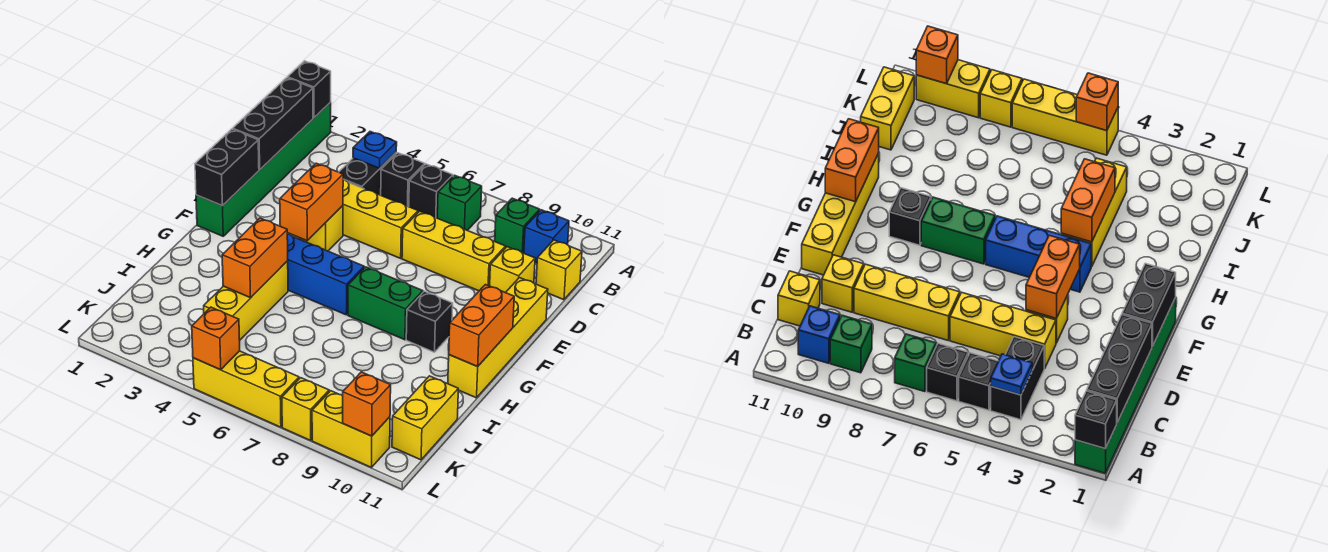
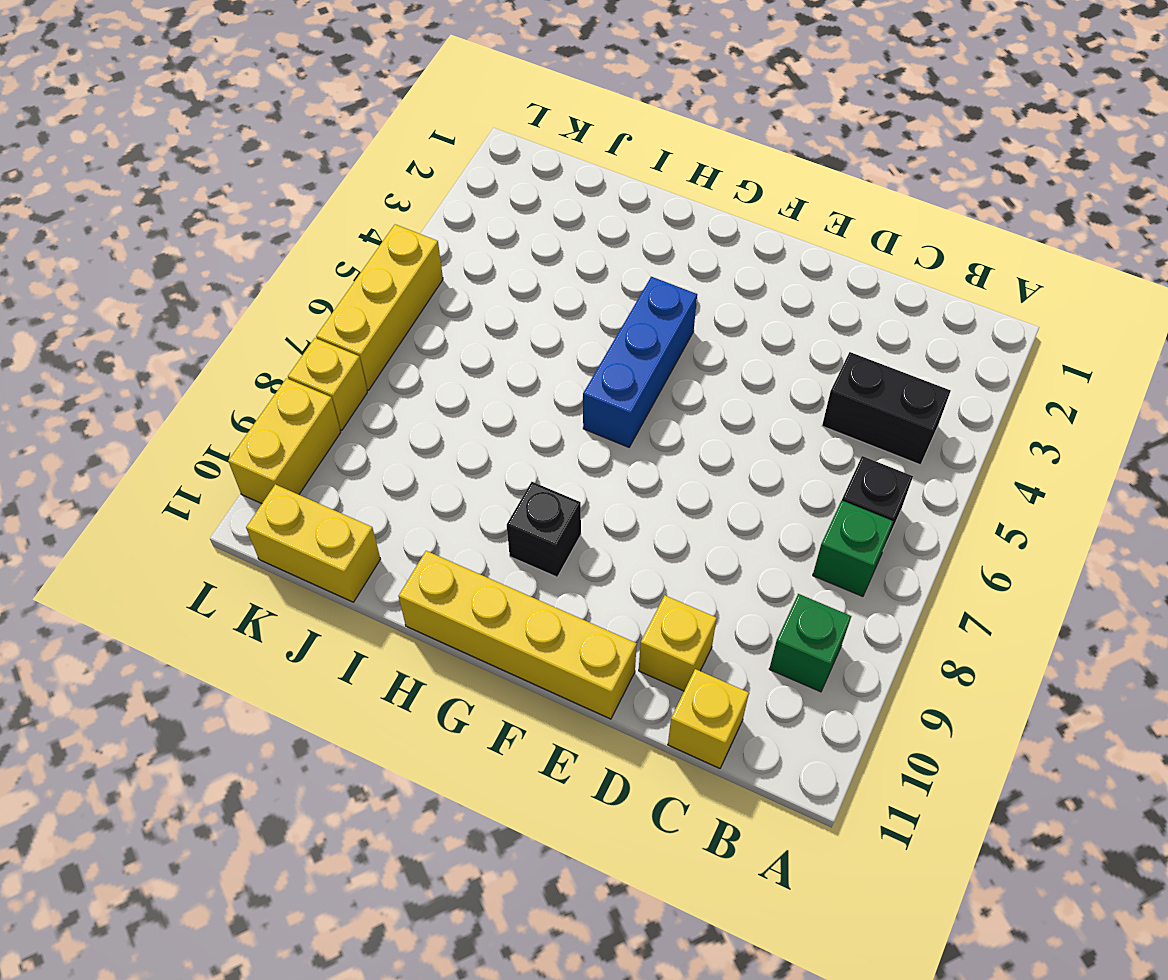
none -> green brick A1:F1 level 1
none -> black brick B5 level 1
none -> blue brick B10 level 1
none -> yellow brick D4:D6 level 1

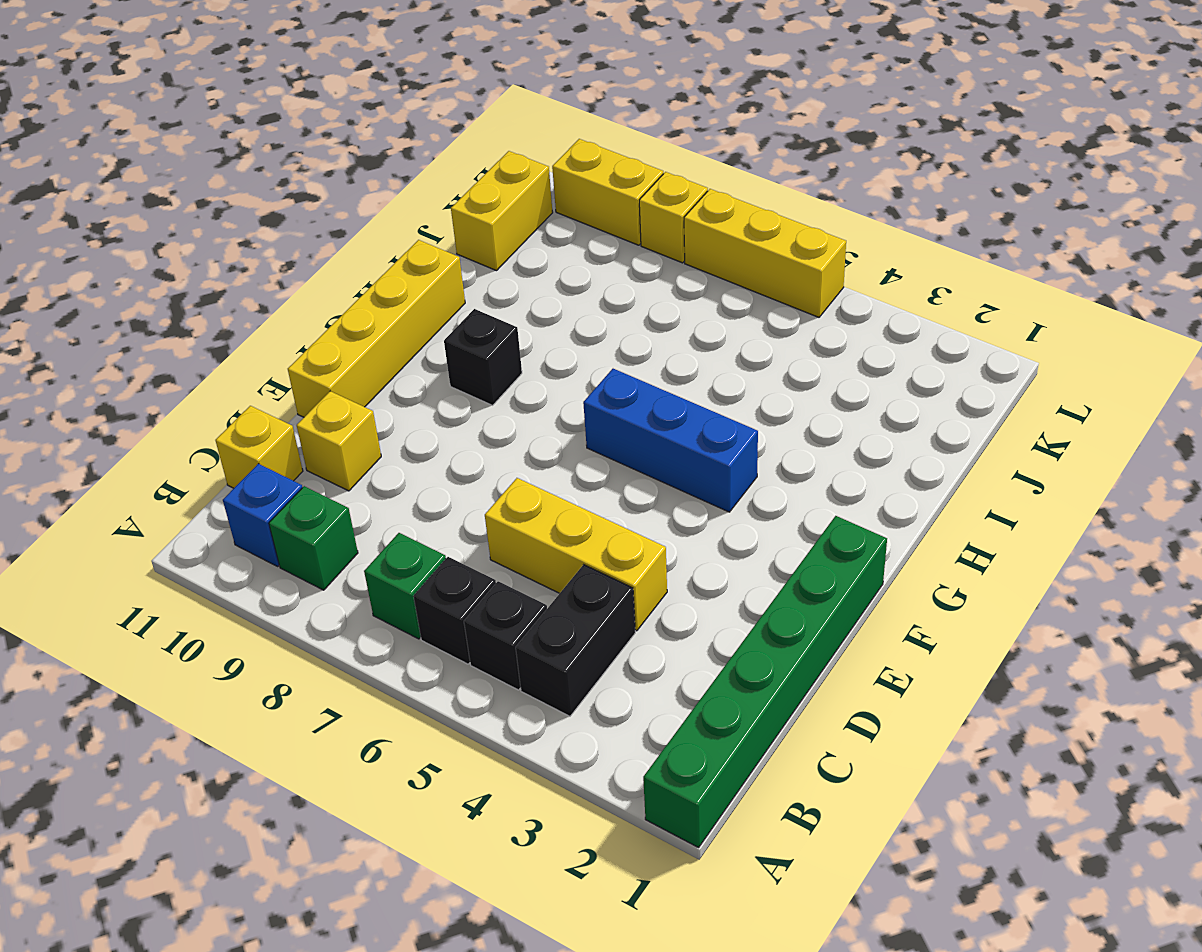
none -> yellow brick D7:D9 level 1
none -> yellow brick E4 level 1
none -> green brick G7:G8 level 1
none -> yellow brick H4:J4 level 1

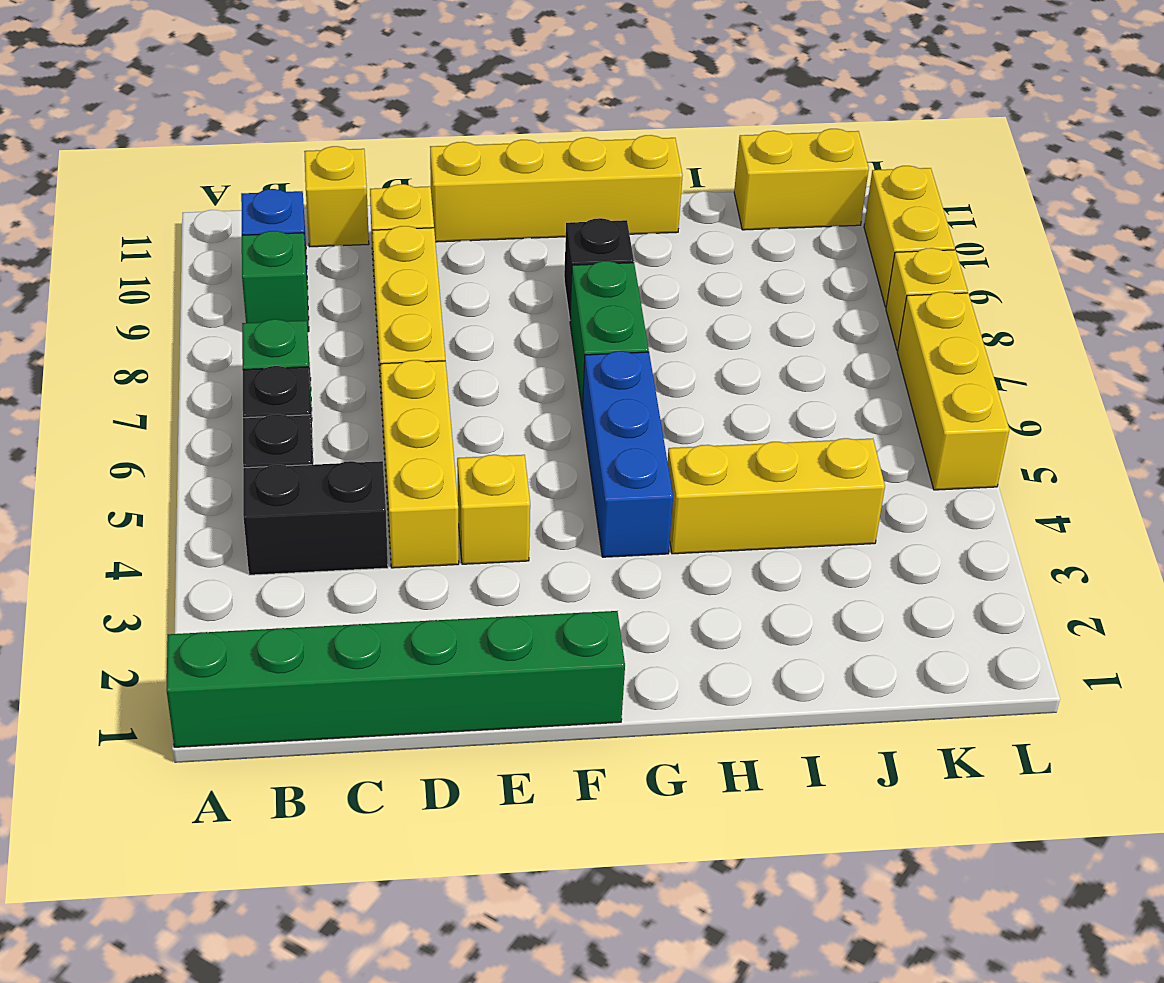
none -> black brick A1 level 2
none -> black brick B1:D1 level 2
none -> blue plate B4 level 2
none -> black brick E1:F1 level 2

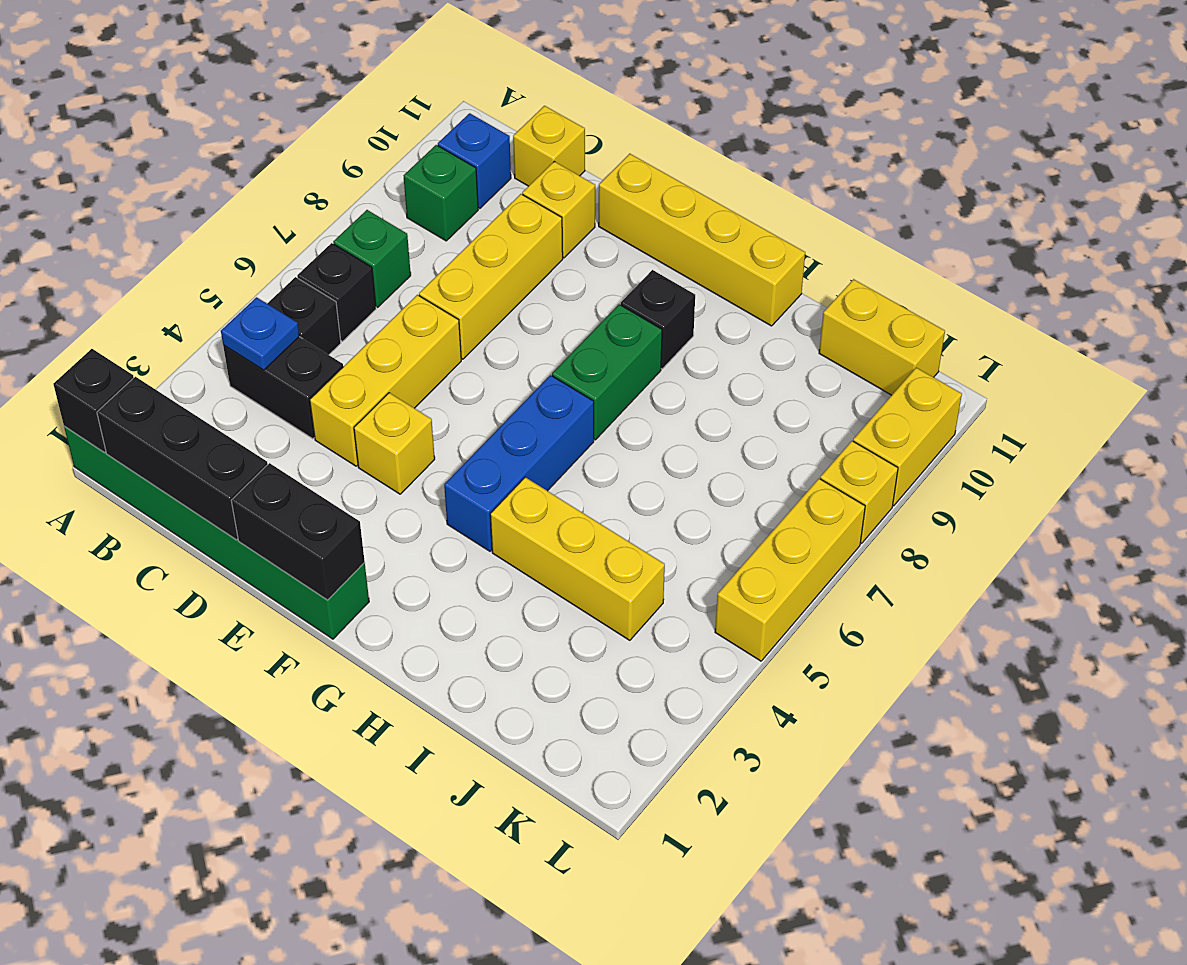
none -> orange brick E4:F4 level 2
none -> orange brick G11:H11 level 2
none -> orange brick H4:I4 level 2
none -> orange brick L5 level 2

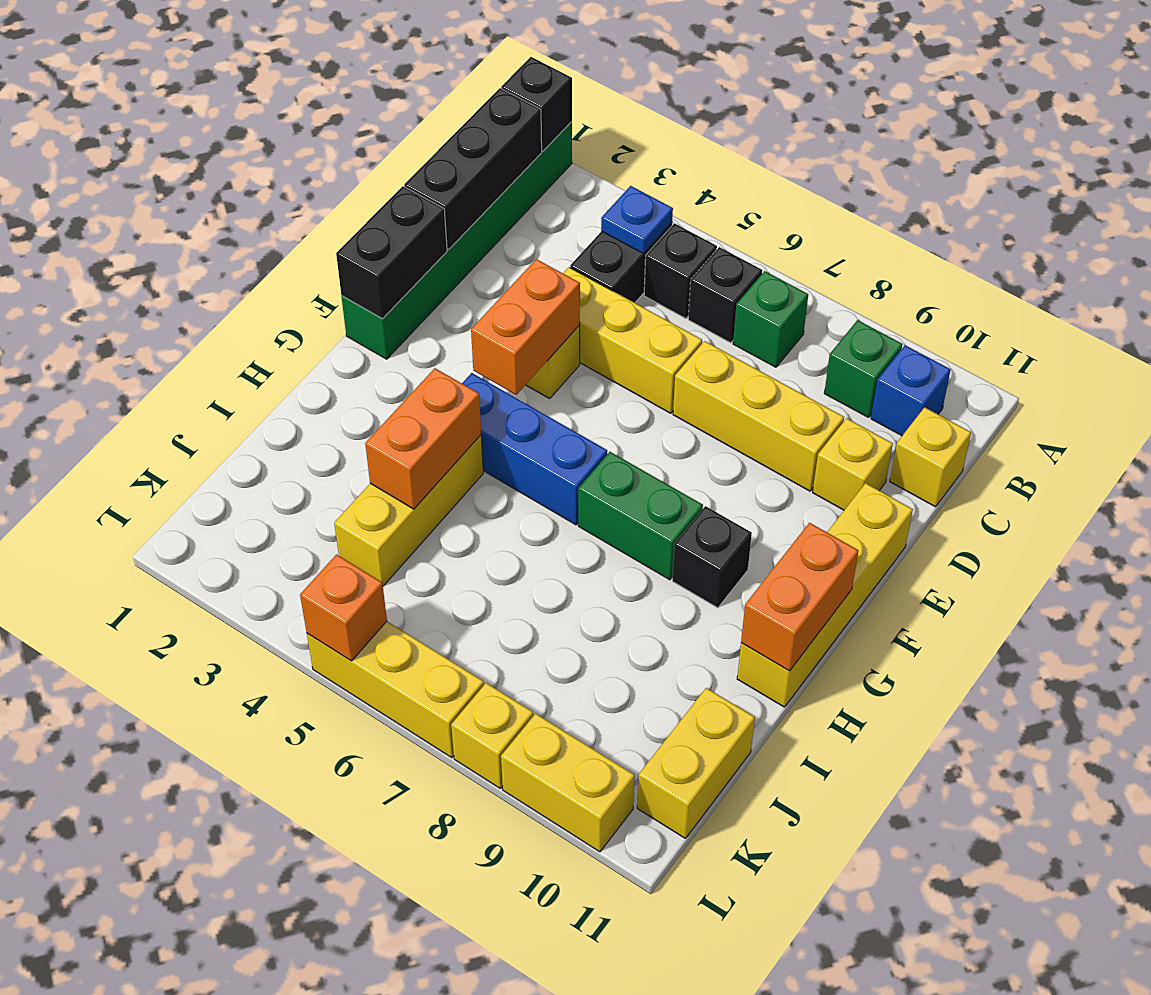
none -> orange brick L10 level 2

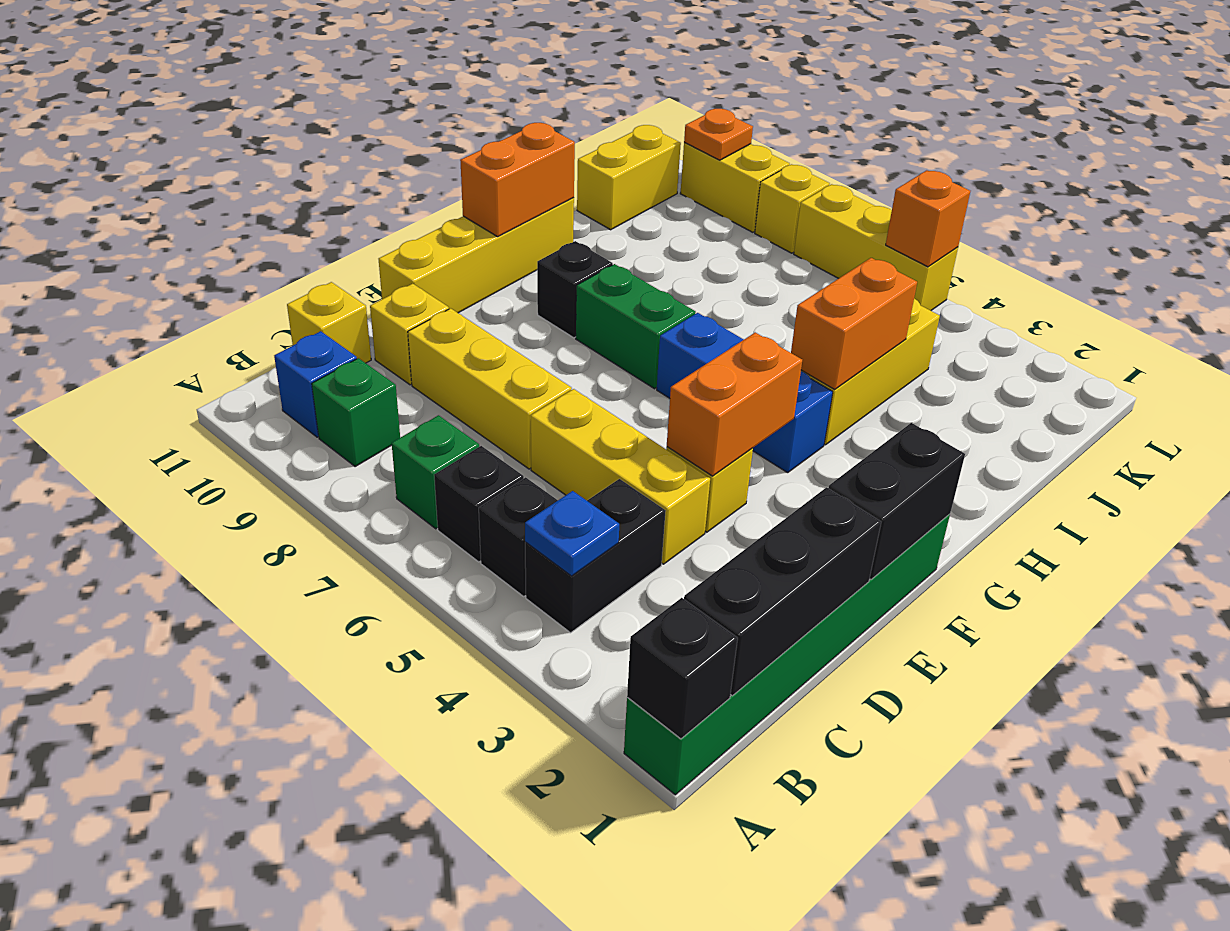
orange plate L10 level 2 -> orange brick L10 level 2

